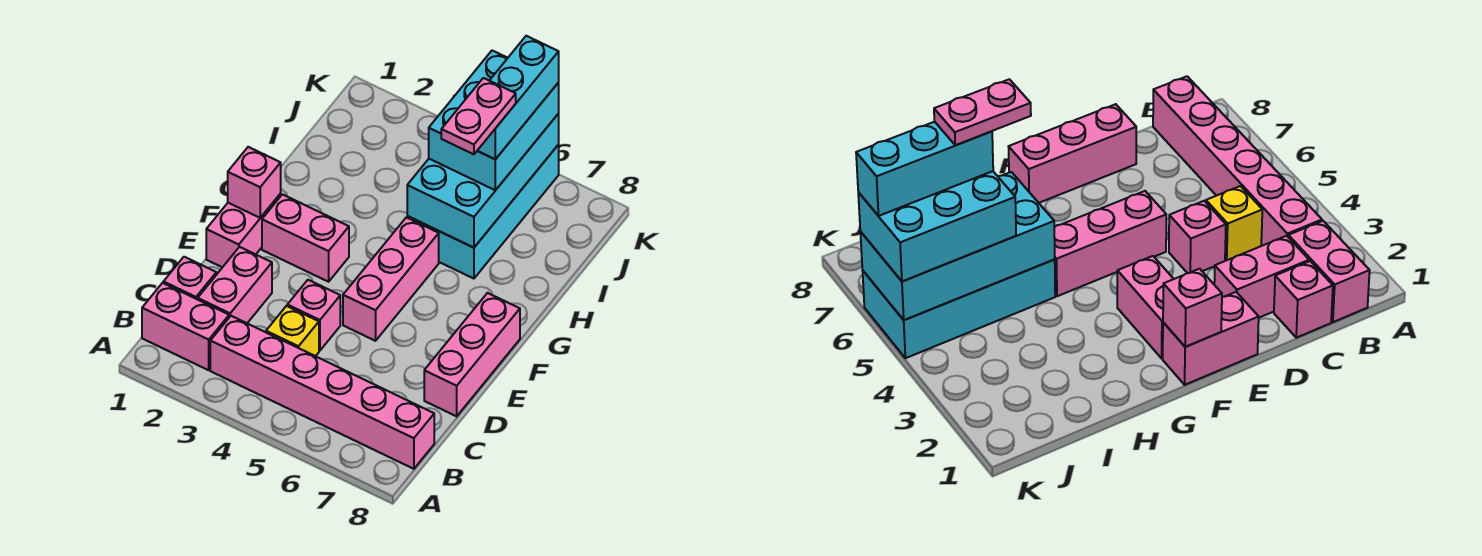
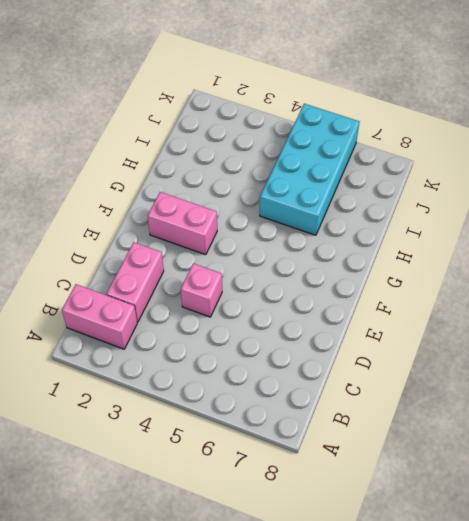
none -> pink brick B3:B8 level 1
none -> pink brick C1 level 1
none -> yellow brick C4 level 1

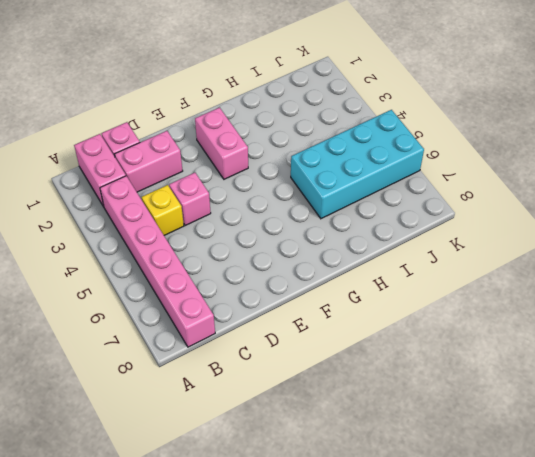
none -> pink brick D8:F8 level 1
none -> pink brick E1:F1 level 1
none -> pink brick E5:G5 level 1

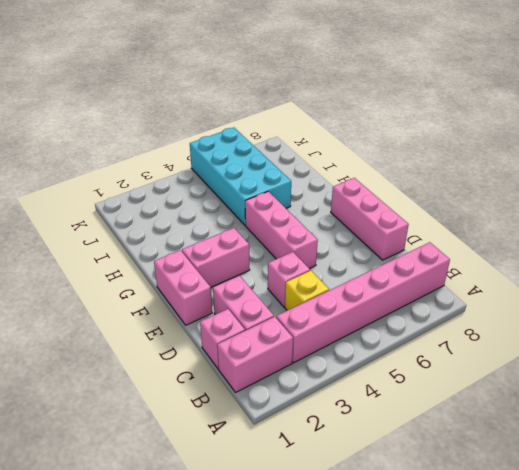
none -> pink brick F1 level 2
none -> cyan brick H5:K6 level 2
none -> cyan brick I5:K6 level 3

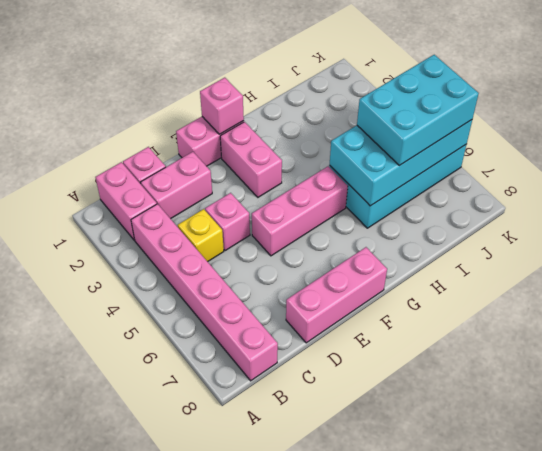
none -> cyan brick I6:K6 level 4
none -> pink plate H6:I6 level 5

